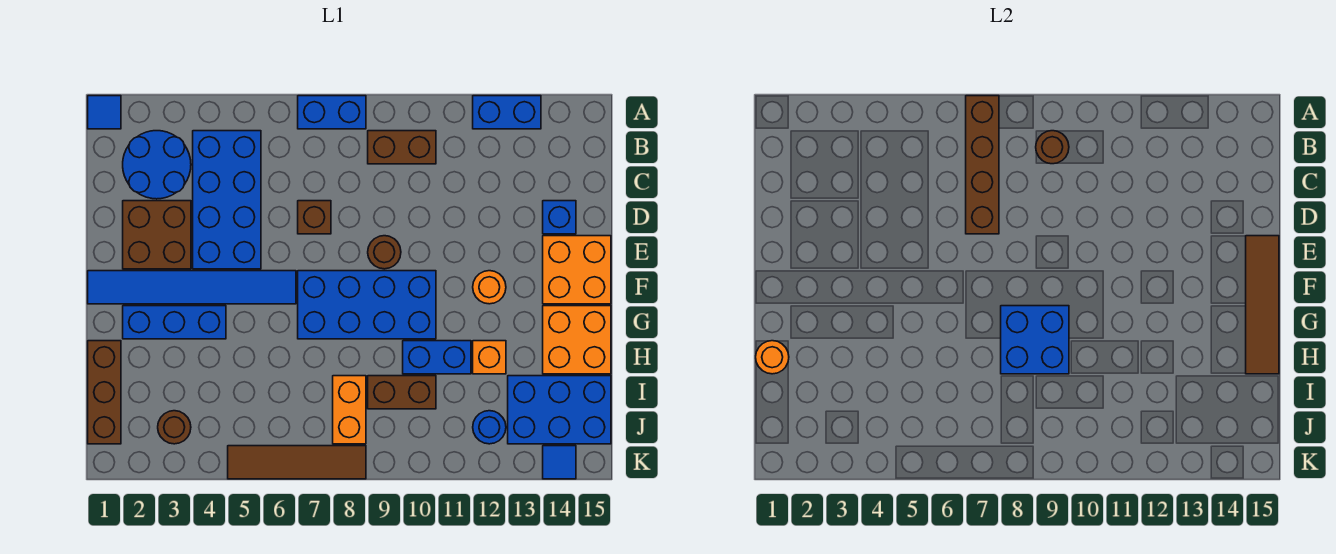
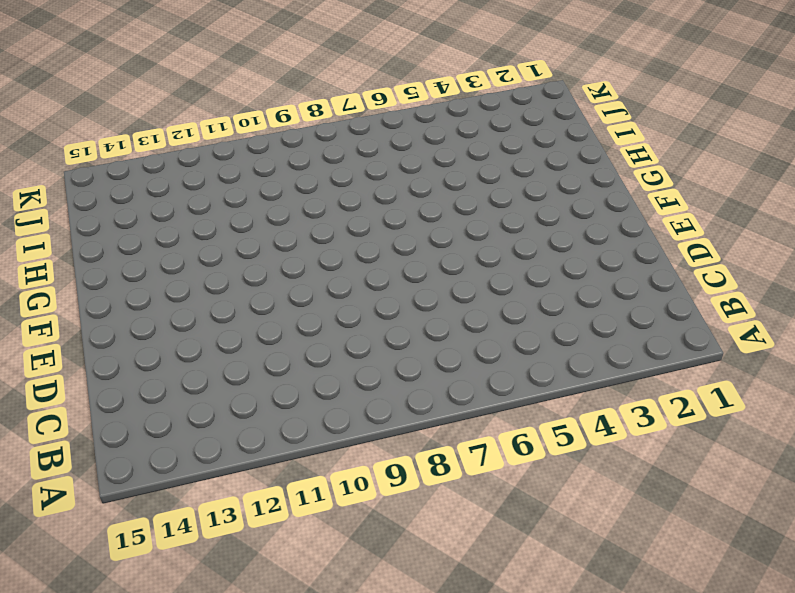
none -> blue tile A1 level 1
none -> blue brick A7:A8 level 1
none -> blue brick A12:A13 level 1
none -> blue round brick B2:C3 level 1

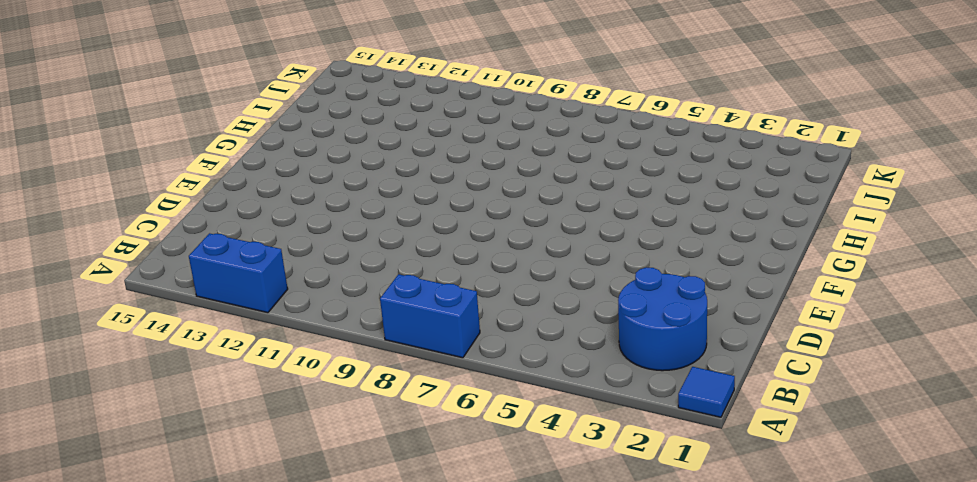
none -> blue brick B4:E5 level 1
none -> brown brick B9:B10 level 1
none -> brown brick D2:E3 level 1
none -> brown brick D7 level 1

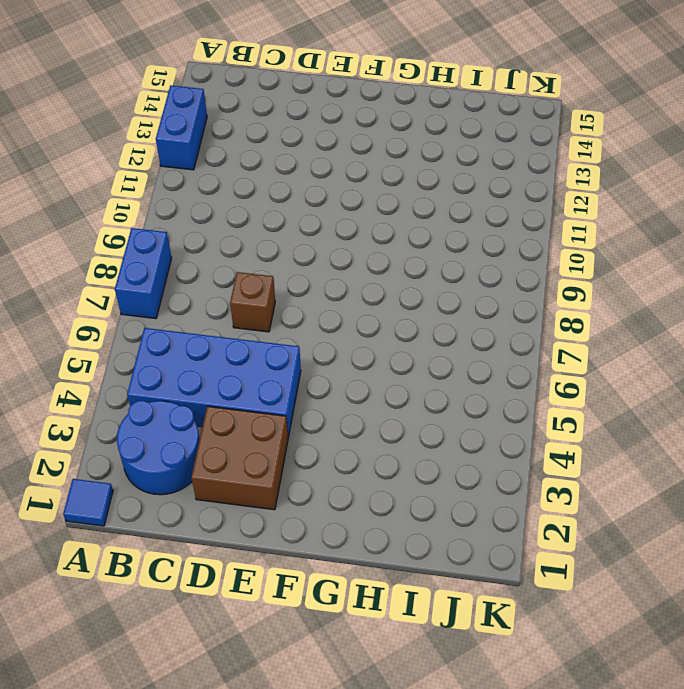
none -> brown brick B9:B10 level 1
none -> blue brick D14 level 1
none -> brown round brick E9 level 1
none -> orange brick E14:F15 level 1

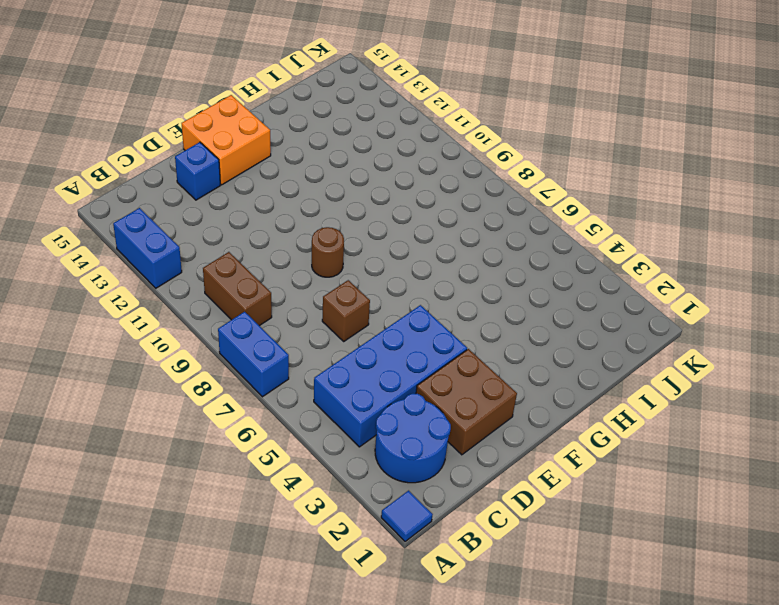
none -> blue tile F1:F6 level 1
none -> blue brick F7:G10 level 1
none -> orange round brick F12 level 1
none -> blue brick G2:G4 level 1

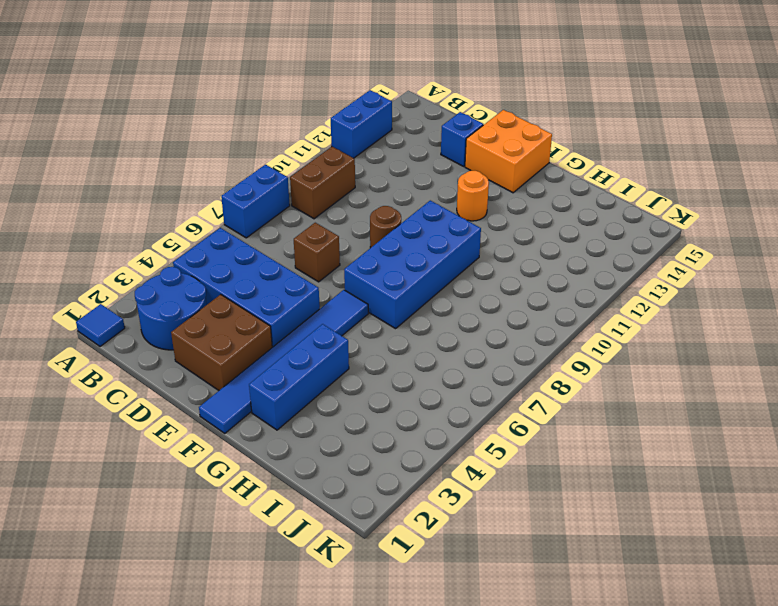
none -> orange brick G14:H15 level 1
none -> brown brick H1:J1 level 1
none -> blue brick H10:H11 level 1
none -> orange brick H12 level 1

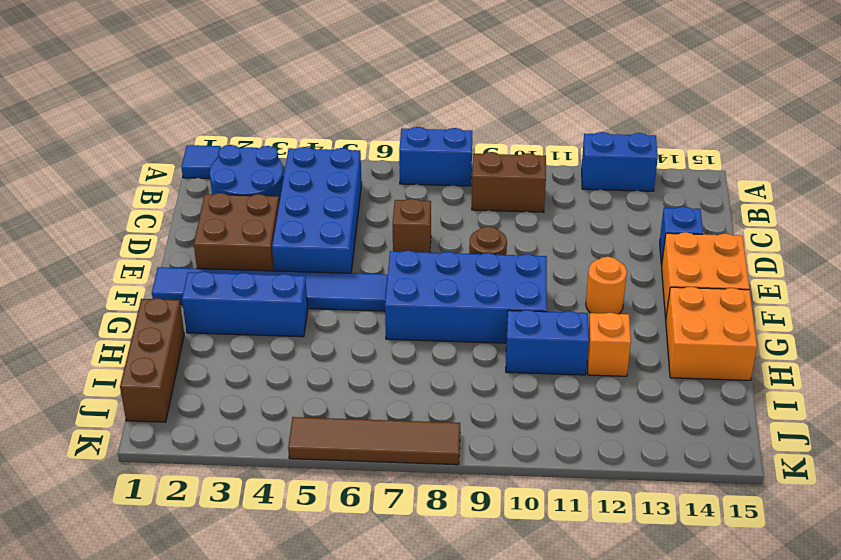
none -> orange brick I8:J8 level 1
none -> brown brick I9:I10 level 1
none -> blue brick I13:J15 level 1
none -> brown round brick J3 level 1

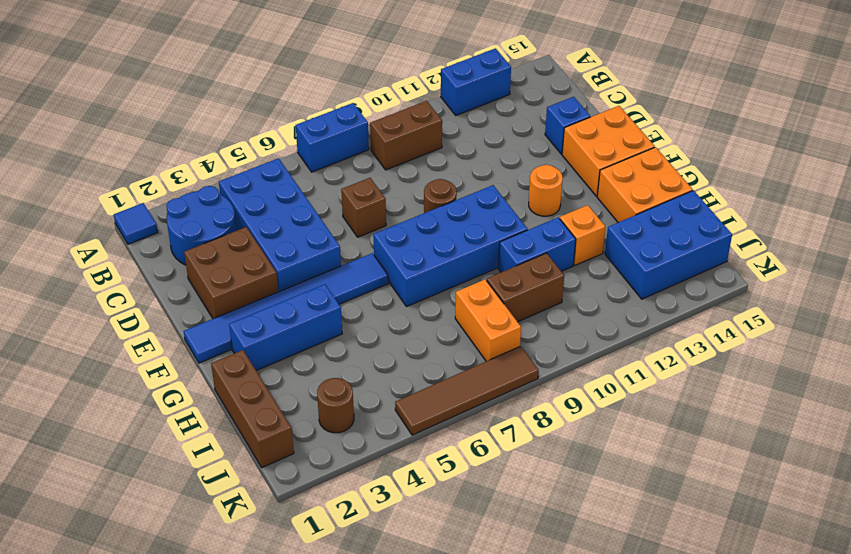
none -> blue round brick J12 level 1
none -> blue tile K14 level 1
none -> brown brick A7:D7 level 2
none -> brown round brick B9 level 2

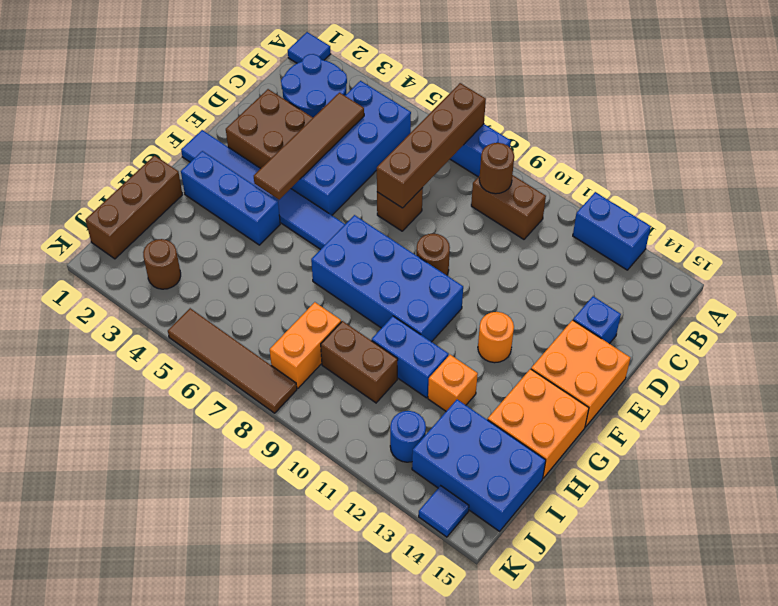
brown tile C4:F4 level 2 -> brown tile E15:H15 level 2
none -> blue brick G8:H9 level 2
none -> orange round brick H1 level 2

